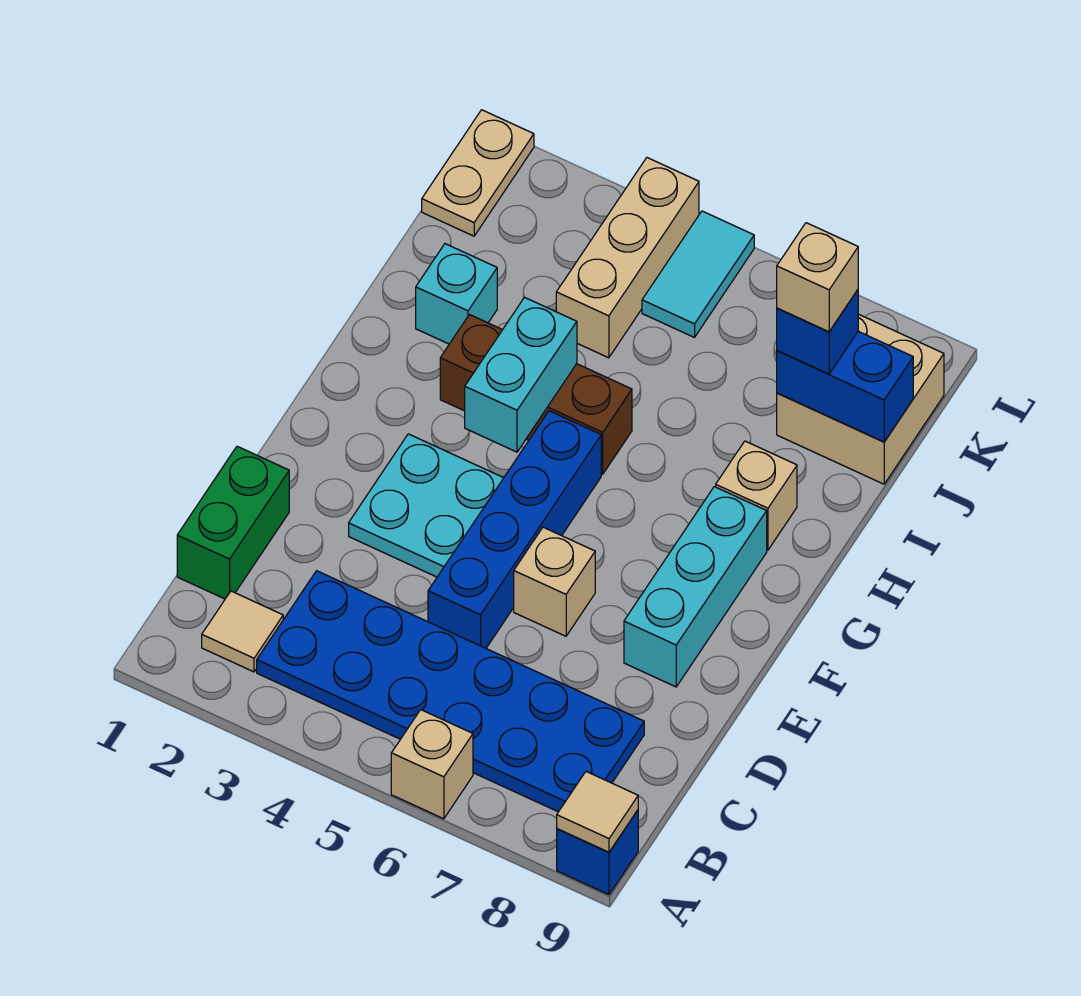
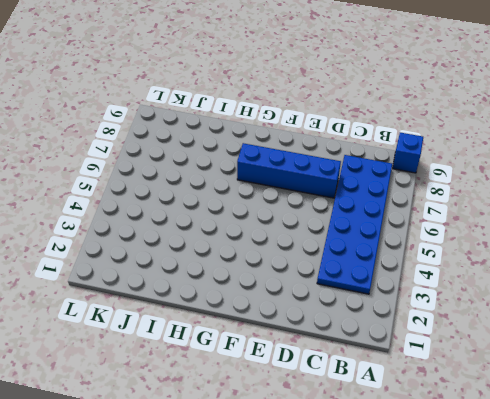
blue brick D7:G7 level 1 -> blue brick D5:G5 level 1
none -> tan brick A6 level 1
none -> tan tile B2 level 1
none -> green brick C1:D1 level 1

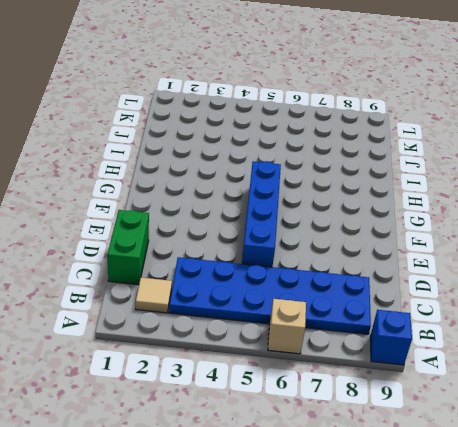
none -> cyan plate E3:F4 level 1
none -> tan brick E6 level 1
none -> cyan brick E8:G8 level 1

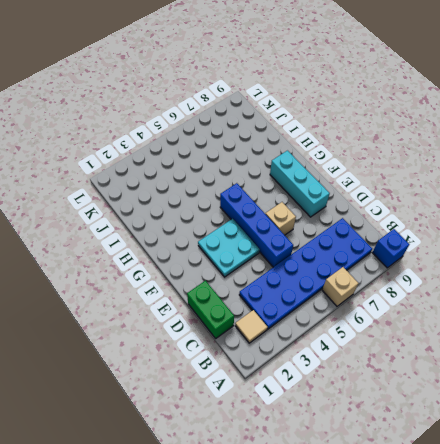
none -> brown brick H3:H5 level 1
none -> tan brick H8 level 1
none -> cyan brick I2 level 1

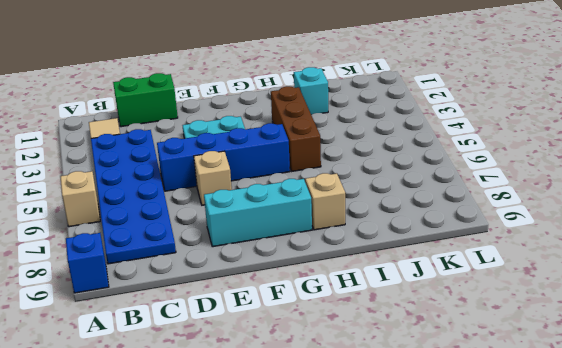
none -> tan brick J4:L4 level 1
none -> tan brick J8:K9 level 1
none -> tan plate K1:L1 level 1

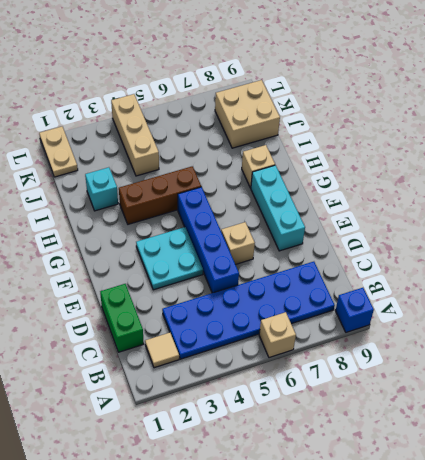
none -> cyan tile K5:L5 level 1
none -> tan tile A9 level 2
none -> cyan brick G4:H4 level 2

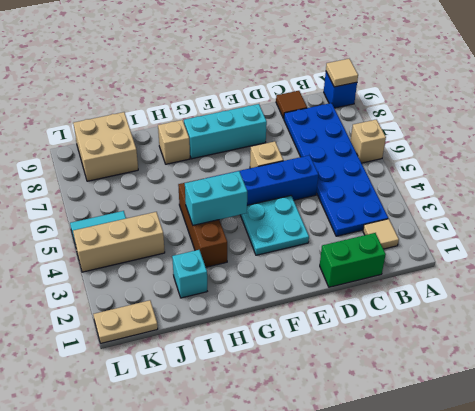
brown tile C9 level 1 -> none
none -> blue brick J8:J9 level 2
none -> blue brick J8 level 3
none -> tan brick J8 level 4

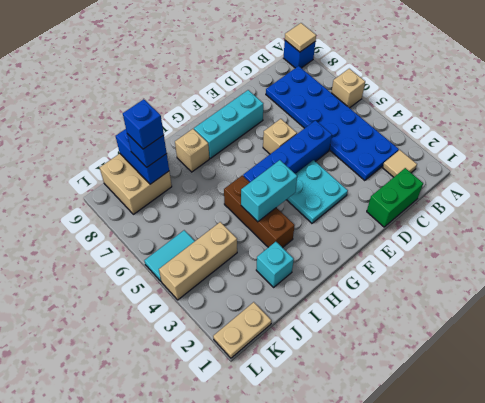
blue brick J8 level 4 -> tan brick J8 level 4

